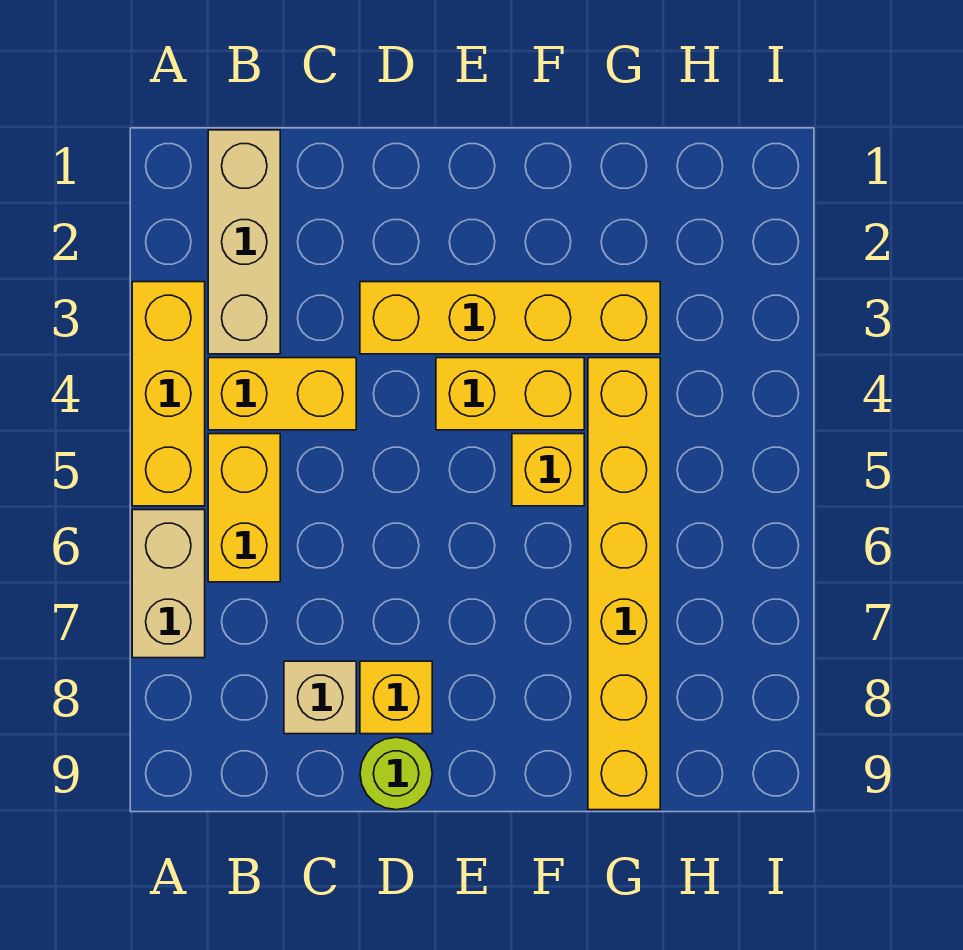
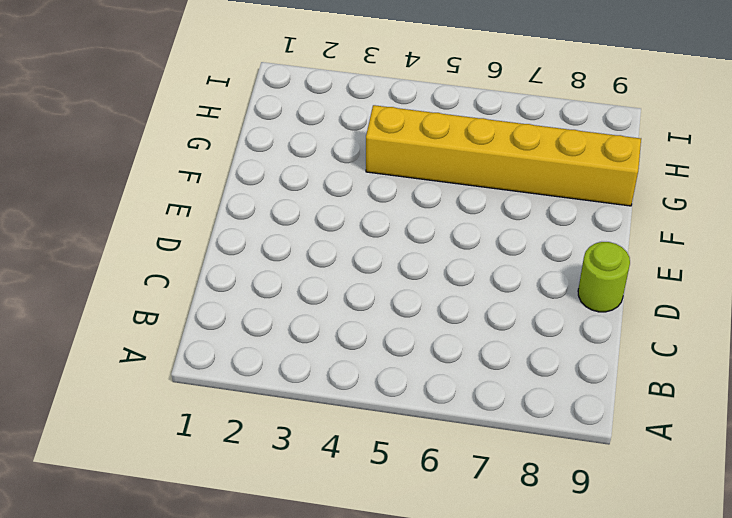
none -> yellow brick A3:A5 level 1
none -> tan brick A6:A7 level 1
none -> tan brick B1:B3 level 1

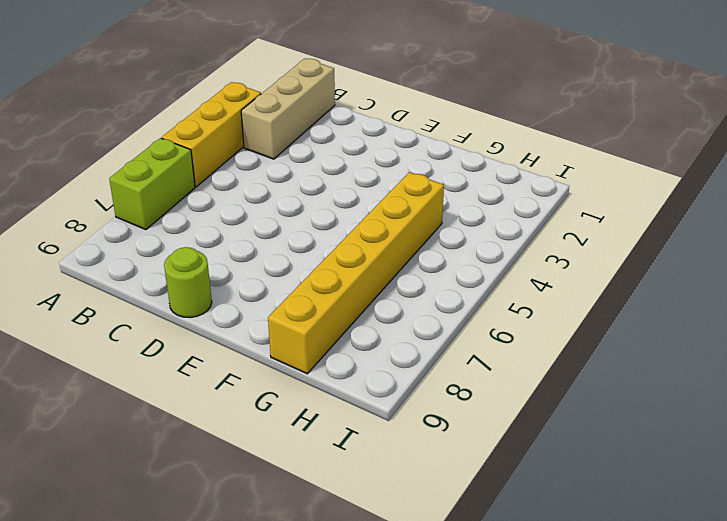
lime brick A6:A7 level 1 -> tan brick A6:A7 level 1
none -> yellow brick B4:C4 level 1
none -> yellow brick B5:B6 level 1
none -> tan brick C8 level 1

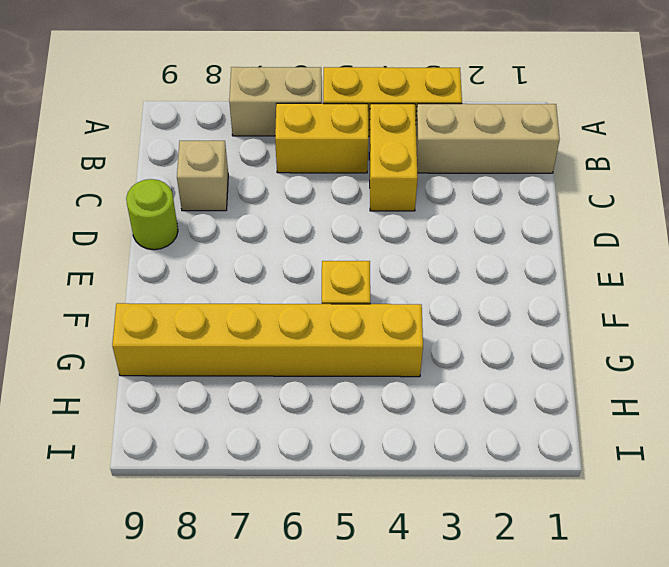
none -> yellow brick D3:G3 level 1
none -> yellow brick D8 level 1
none -> yellow brick E4:F4 level 1

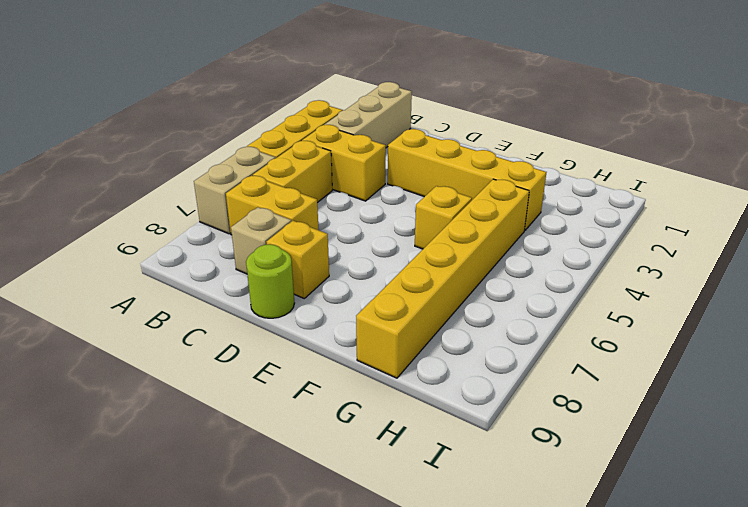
yellow brick B7:C7 level 1 -> yellow brick E4:F4 level 1

